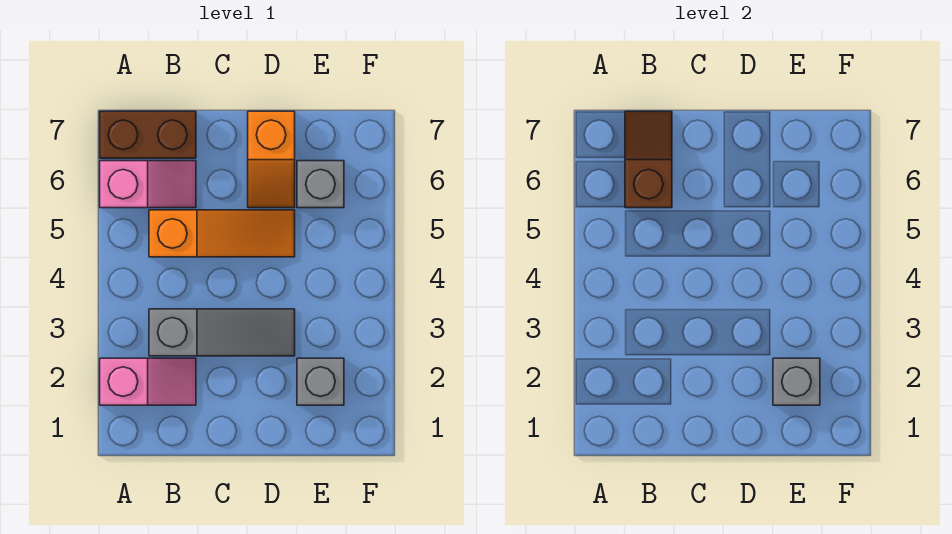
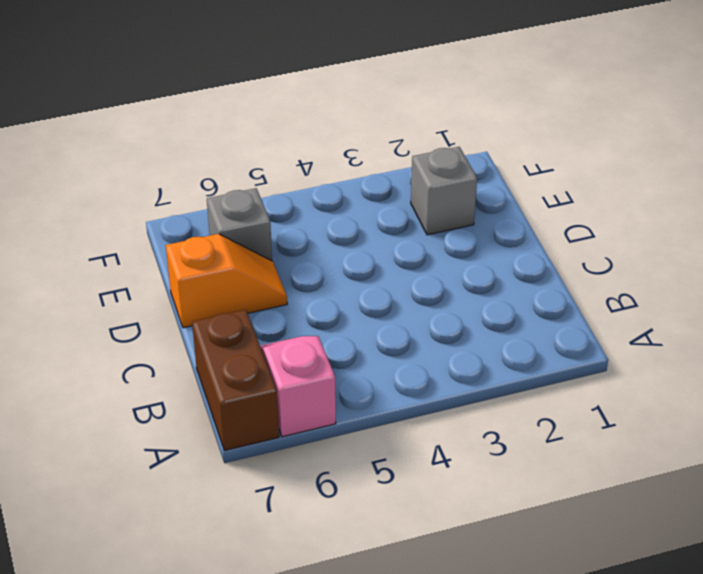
none -> pink slope A2:B2 level 1 top A
none -> grey slope B3:D3 level 1 top B

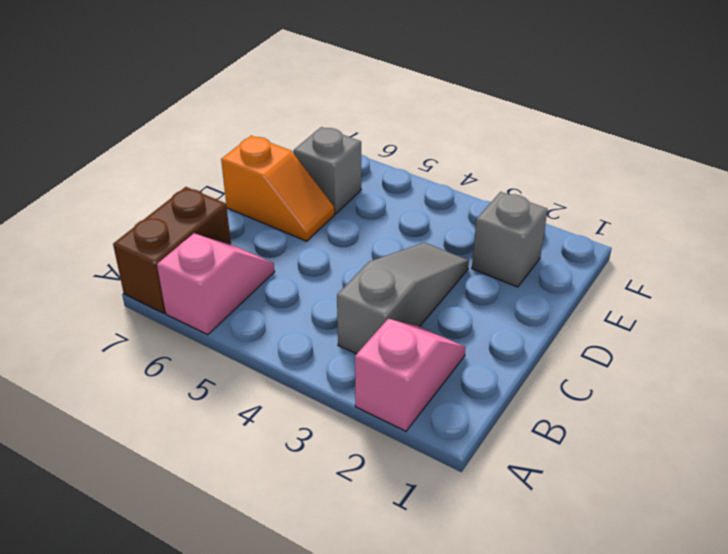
none -> orange slope B5:D5 level 1 top B
none -> brown slope B6:B7 level 2 top 6

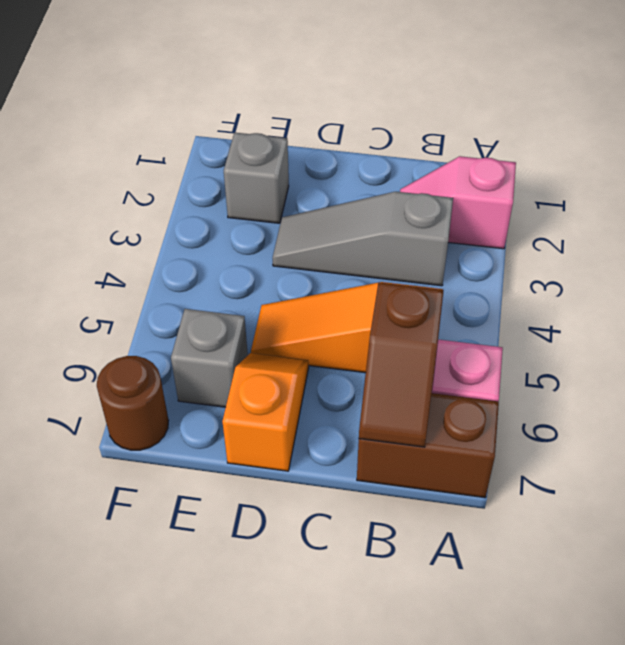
brown round brick F7 level 1 -> none
none -> grey brick E2 level 2

